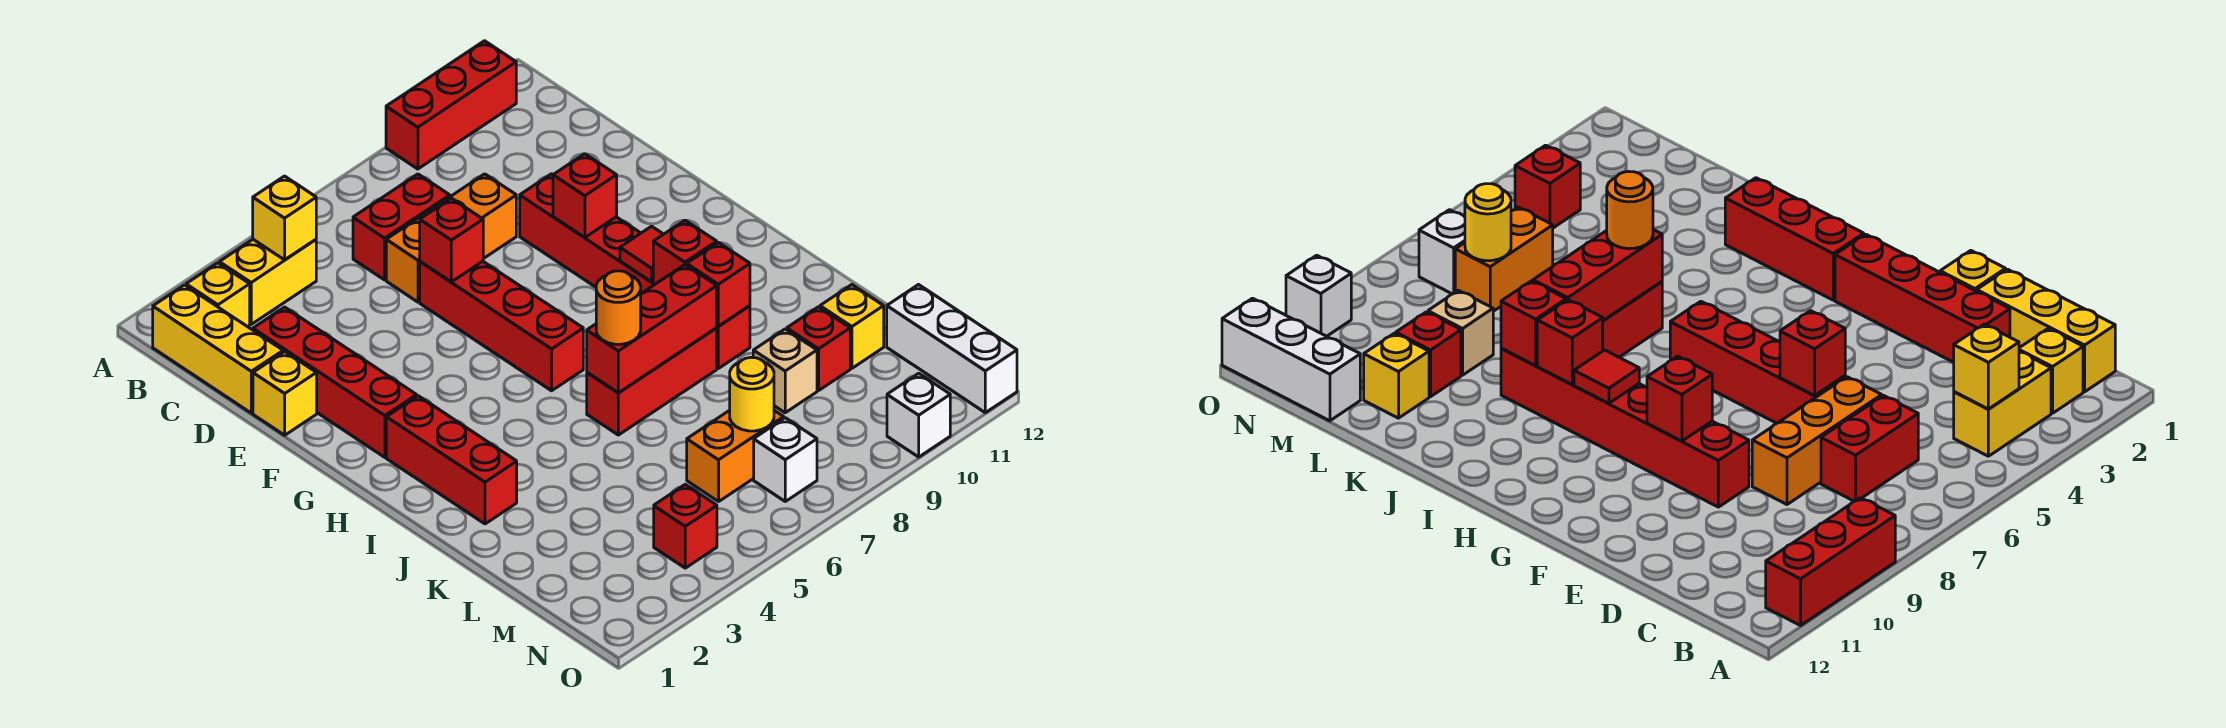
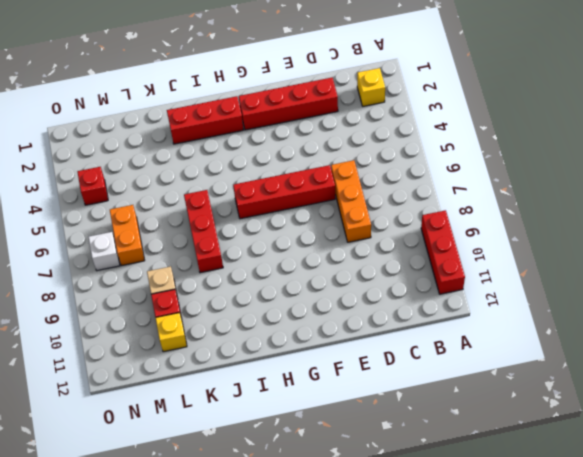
none -> yellow brick B1:D1 level 1
none -> yellow brick B3:B4 level 1
none -> red brick C6:C7 level 1

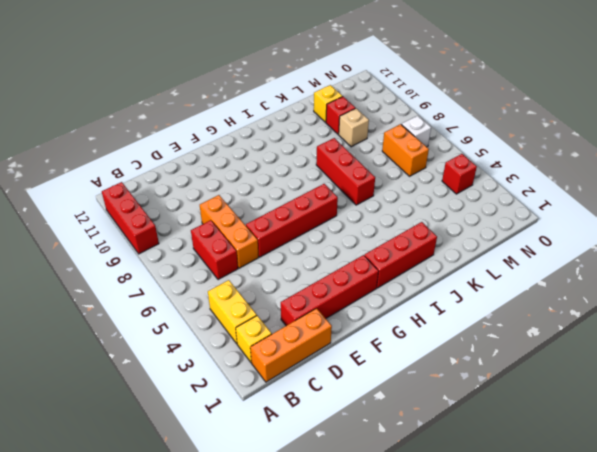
orange brick B1:D1 level 1 -> yellow brick B1:D1 level 1
none -> yellow brick E1 level 1
none -> red brick E9:J9 level 1
none -> white brick M12:O12 level 1

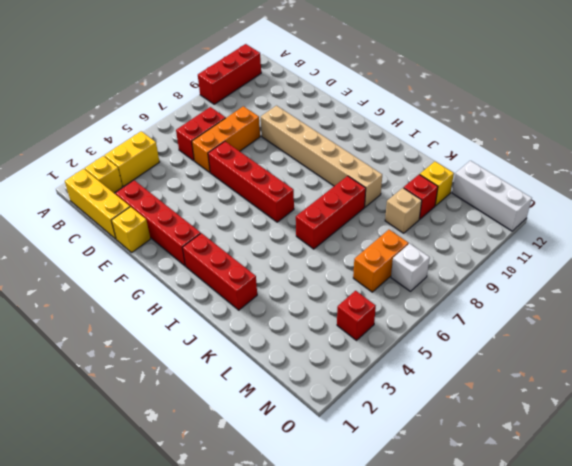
tan brick E9:J9 level 1 -> red brick E9:J9 level 1
none -> white brick O10 level 1
none -> yellow brick B4 level 2
none -> red brick E6 level 2

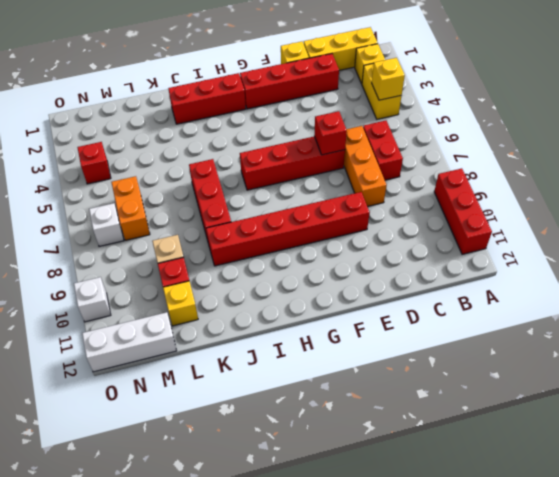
none -> red brick F9 level 2
none -> red tile H9 level 2
none -> red brick I9 level 2

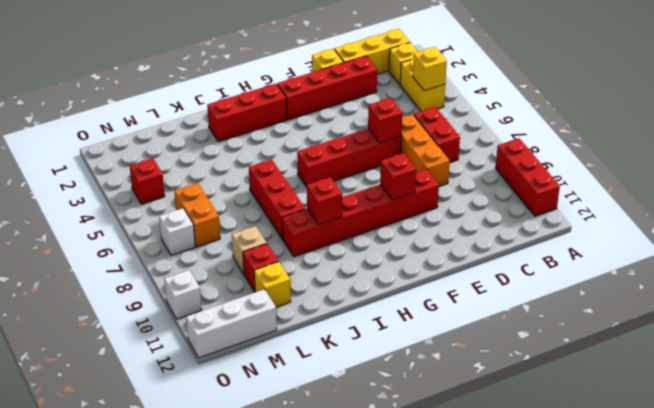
none -> red tile H9 level 2
none -> red brick J6:J8 level 2
none -> red brick J9 level 2

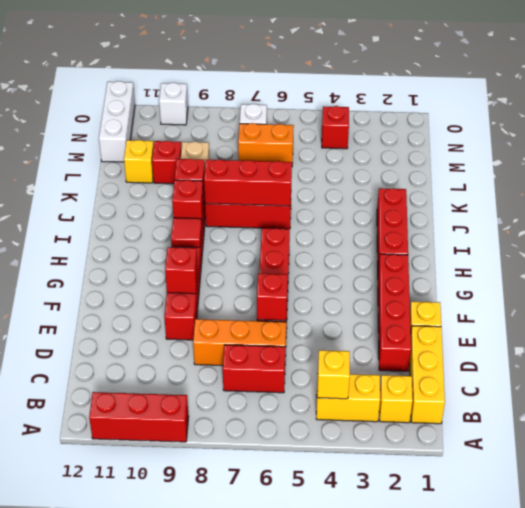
none -> yellow round brick M7 level 2
none -> orange round brick J6 level 3

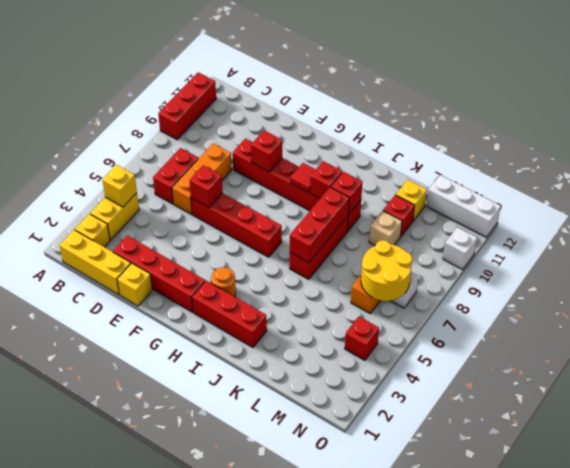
orange round brick H3 level 1 -> orange round brick J6 level 3
yellow round brick M6:N7 level 2 -> yellow round brick M7 level 2

